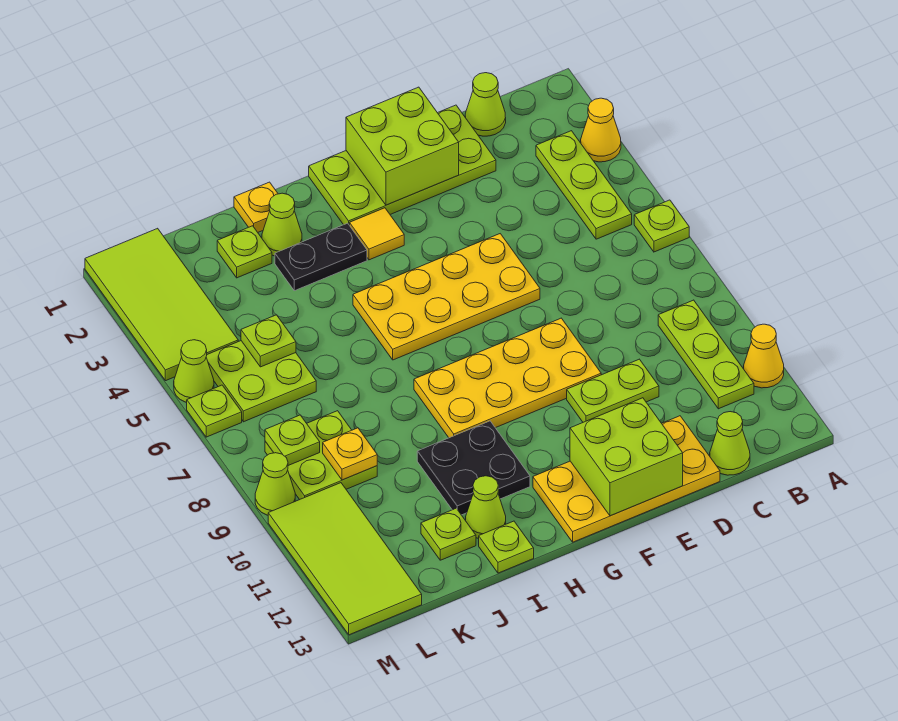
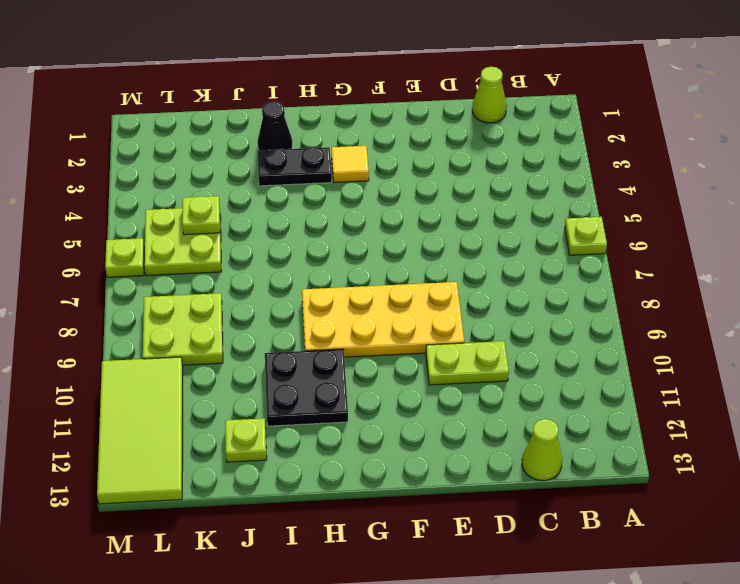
black cone I2 level 1 -> lime cone I2 level 1
none -> yellow cone A3 level 1
none -> yellow cone A11 level 1
none -> lime plate B3:B5 level 1
none -> lime plate B9:B11 level 1

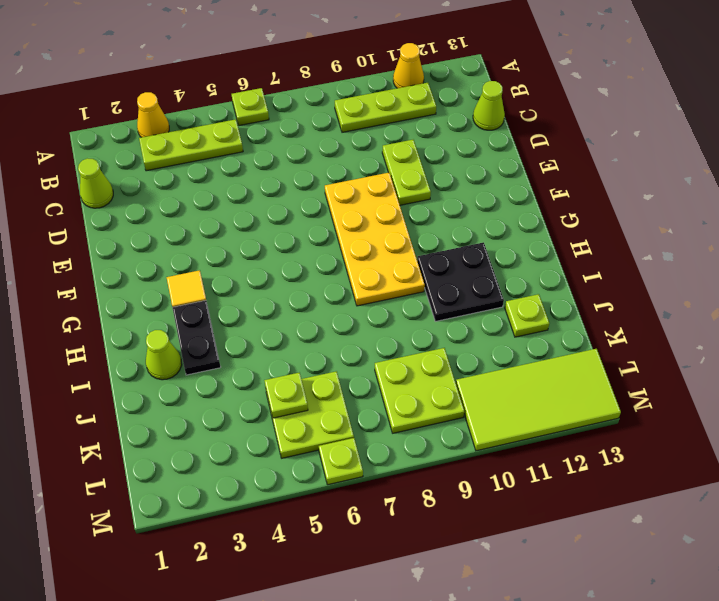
none -> lime plate D1:G2 level 1
none -> yellow plate D12:G13 level 1
none -> yellow plate E5:H6 level 1
none -> yellow plate I1 level 1

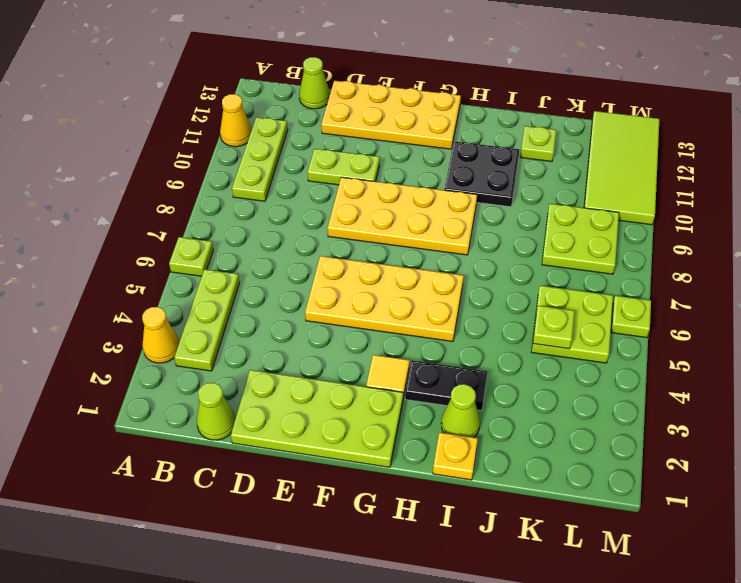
none -> lime cone I12 level 1
none -> lime plate I13 level 1
none -> lime plate J2 level 1
none -> lime tile L1:M4 level 1

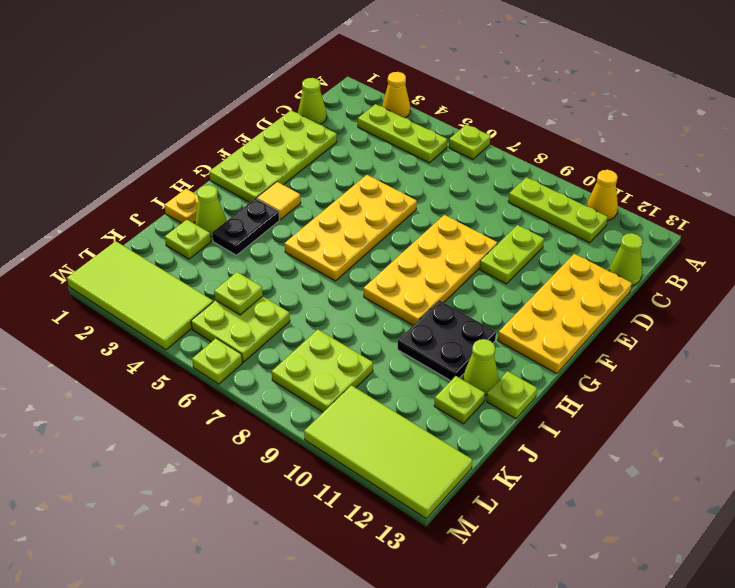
none -> lime cone M5 level 1
none -> lime cone M9 level 1
none -> lime brick E1:F2 level 2
none -> lime brick E12:F13 level 2

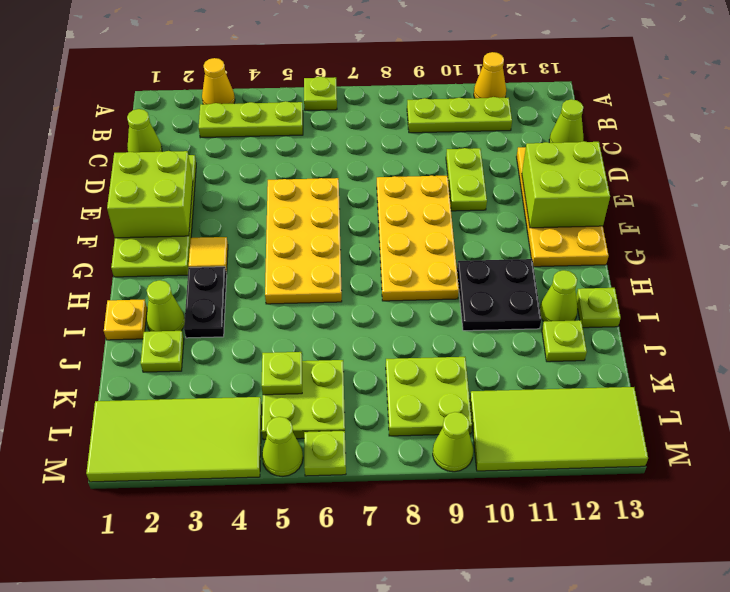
none -> yellow plate K9 level 2
none -> lime plate L8 level 2

